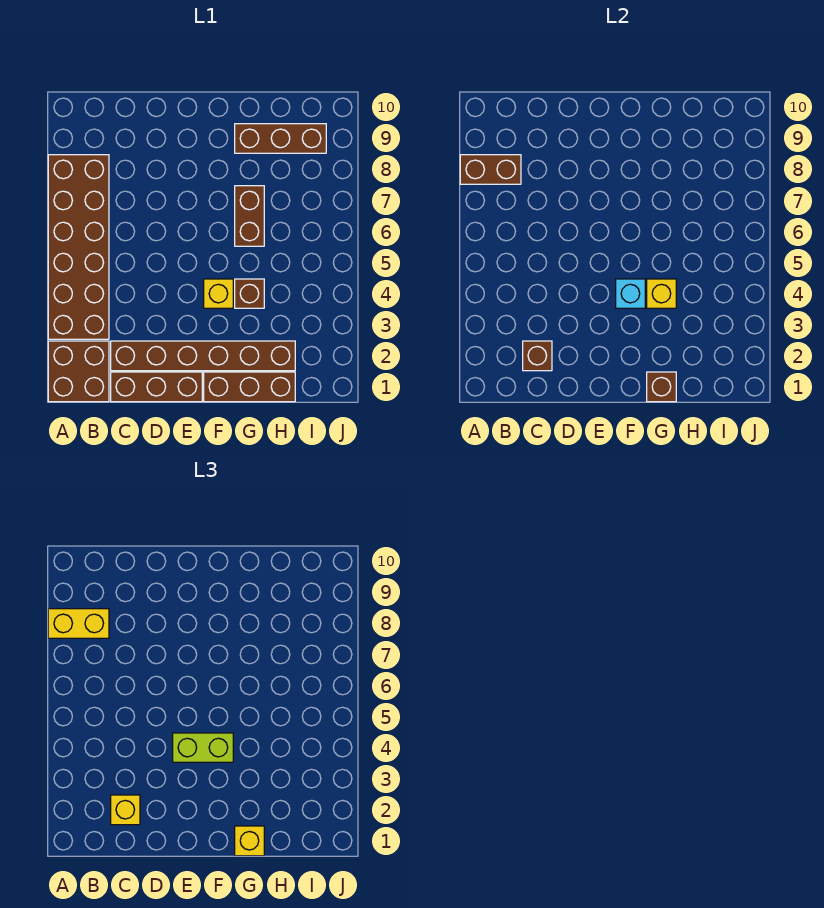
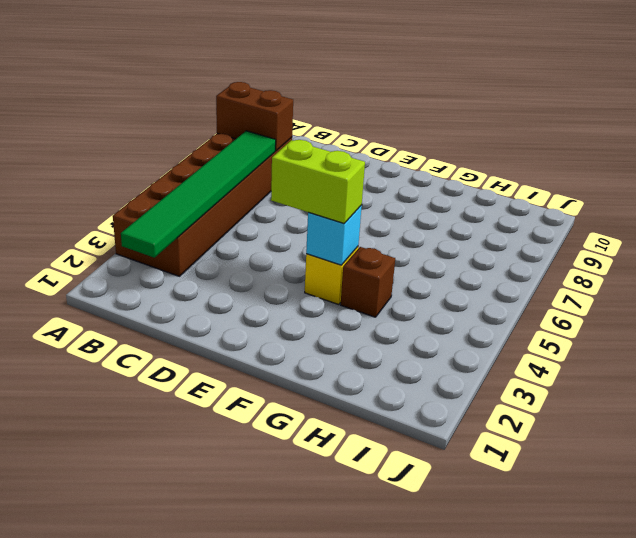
green tile B2:B7 level 2 -> none
none -> brown brick A1:B2 level 1
none -> brown brick C1:E1 level 1
none -> brown brick C2:H2 level 1

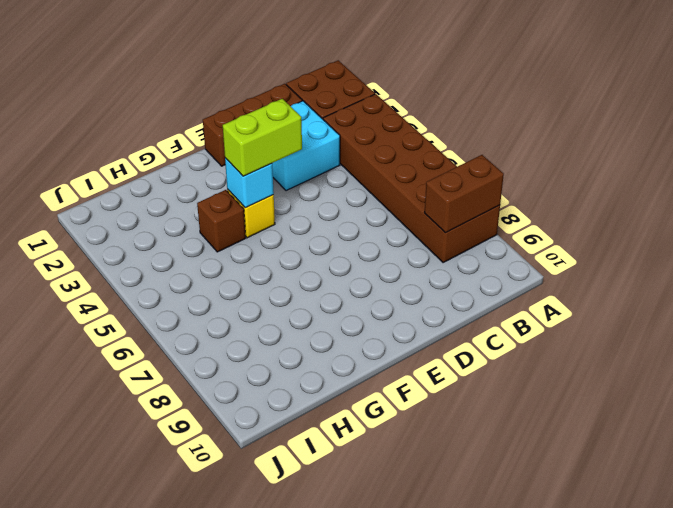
cyan brick C2:D3 level 1 -> brown brick C2:H2 level 1
none -> brown brick F1:H1 level 1
none -> brown brick G6:G7 level 1
none -> brown brick G9:I9 level 1

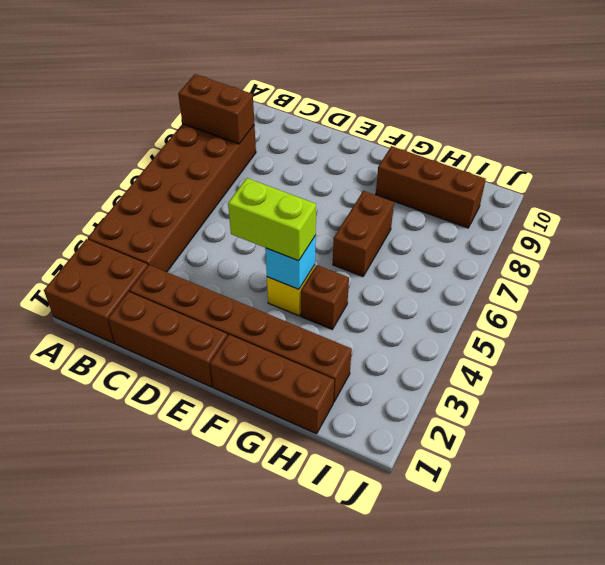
none -> brown brick C2 level 2
none -> brown brick G1 level 2
none -> yellow brick G4 level 2

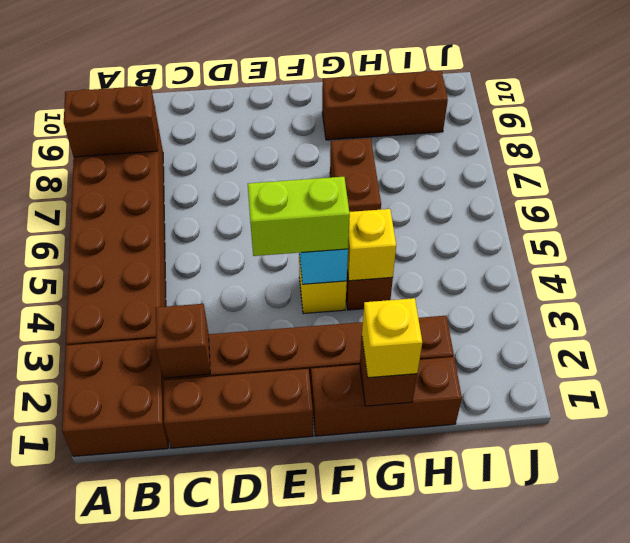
none -> yellow brick A8:B8 level 3
none -> yellow brick C2 level 3

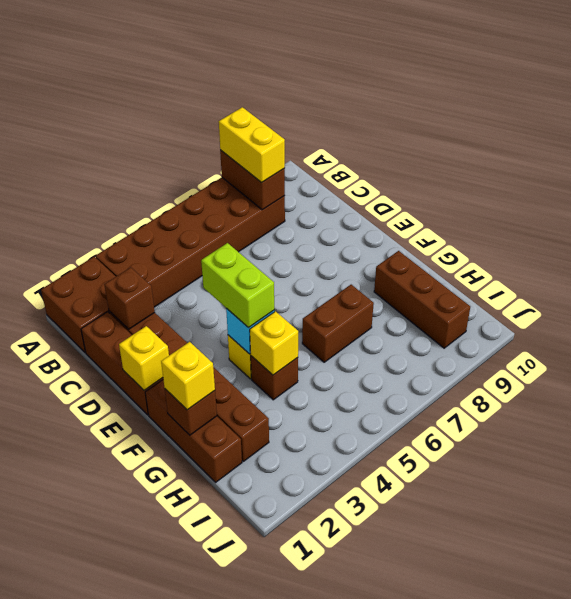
yellow brick E1 level 2 -> yellow brick C2 level 3

